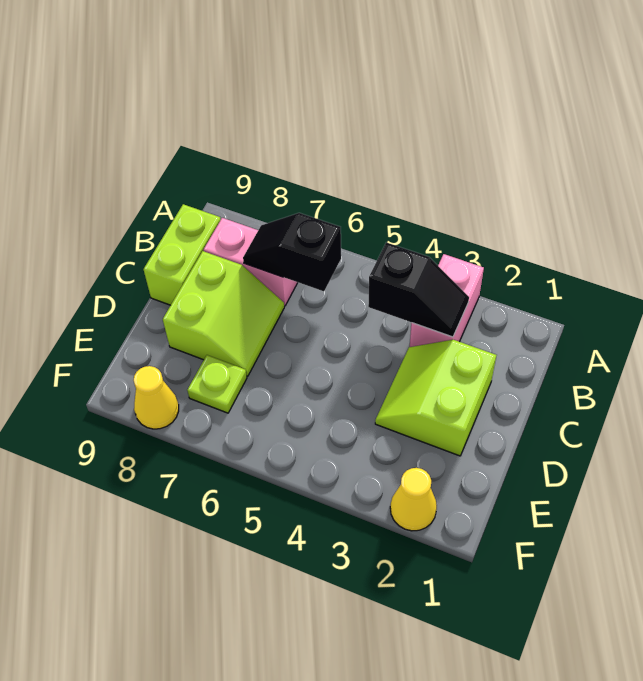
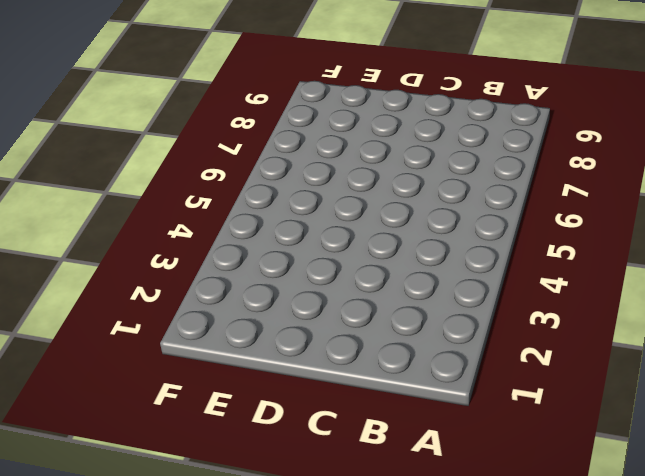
none -> pink brick A3:B3 level 1
none -> pink brick B7:B8 level 1

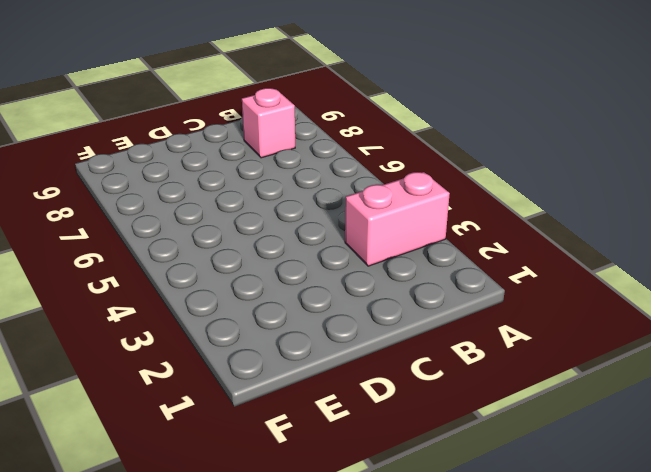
pink brick B8 level 1 -> pink brick B7:B8 level 1
none -> lime brick B9:C9 level 1
none -> lime slope C2:D3 level 1 top 2

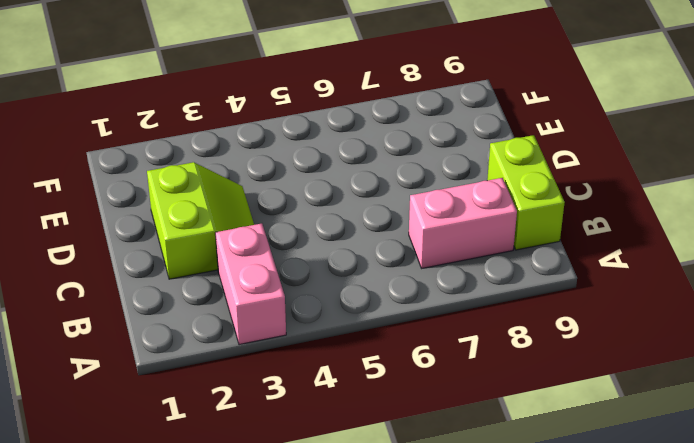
none -> lime slope C7:D8 level 1 top 8
none -> lime plate E7 level 1

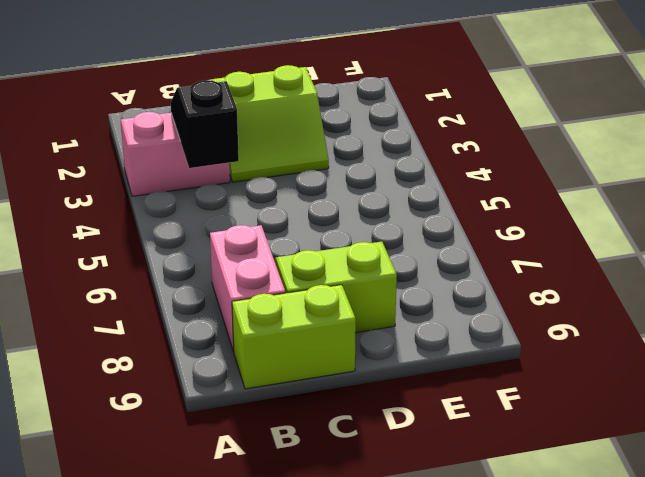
none -> lime plate E7 level 1
none -> yellow cone F2 level 1

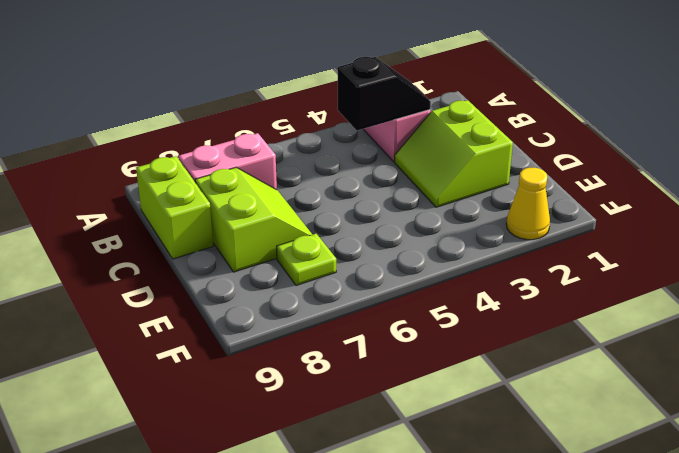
none -> yellow cone F8 level 1
none -> black slope B6:B7 level 2 top 6

